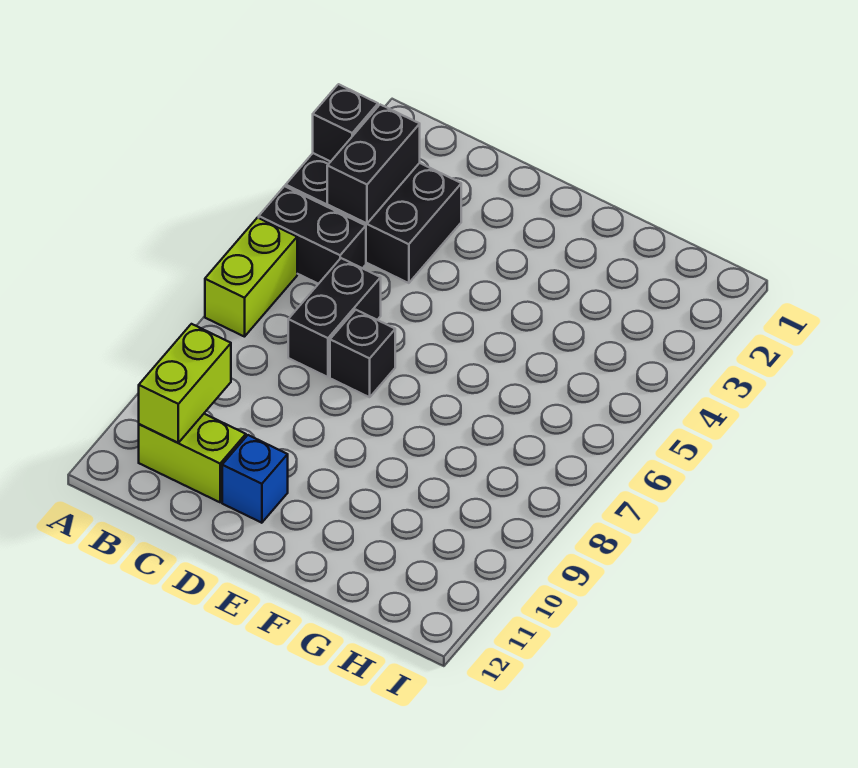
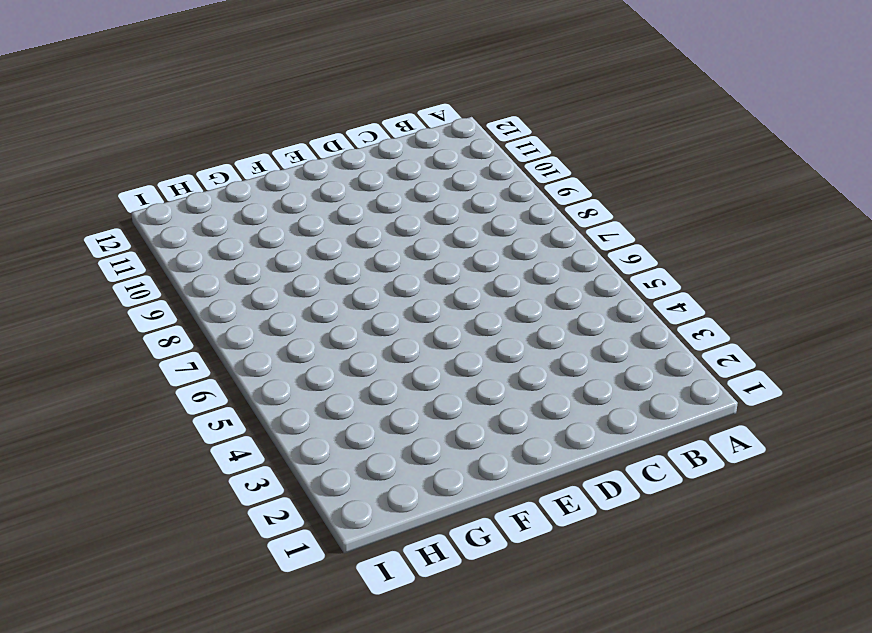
none -> black brick A3:C4 level 1
none -> black brick A5:B5 level 1

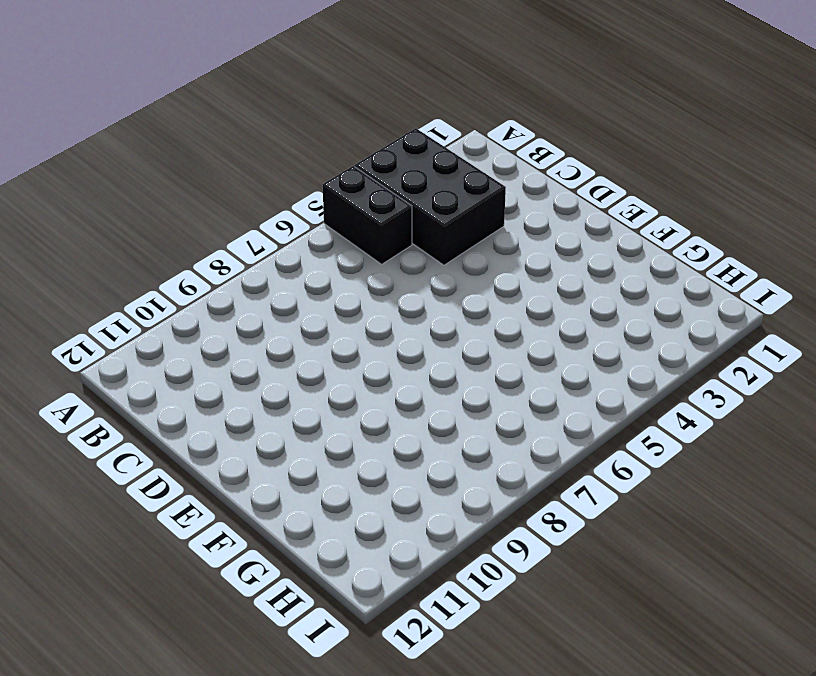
none -> lime brick A6:A7 level 1
none -> lime brick B11:C11 level 1

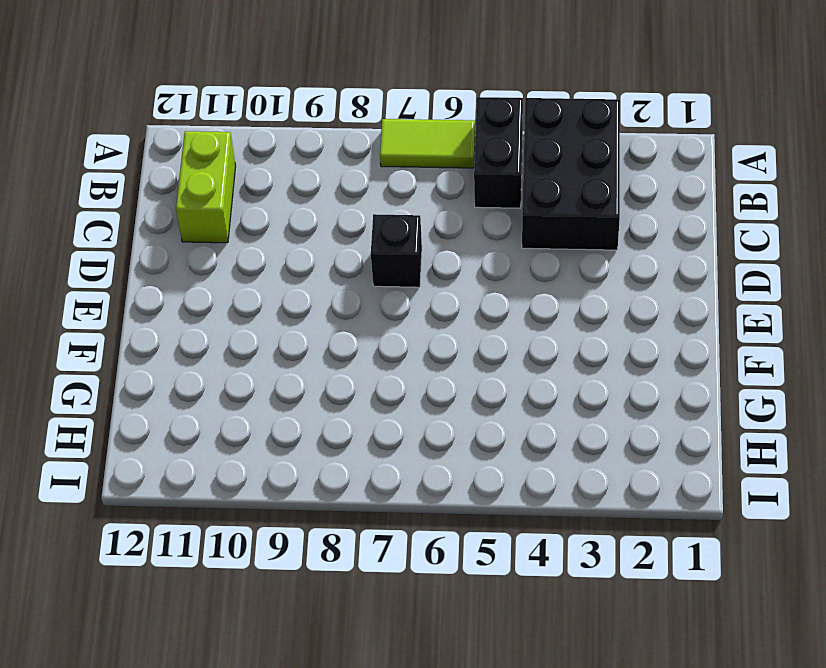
lime tile A6:A7 level 1 -> lime brick A6:A7 level 1
none -> black brick C6:C7 level 1
none -> blue brick D11 level 1

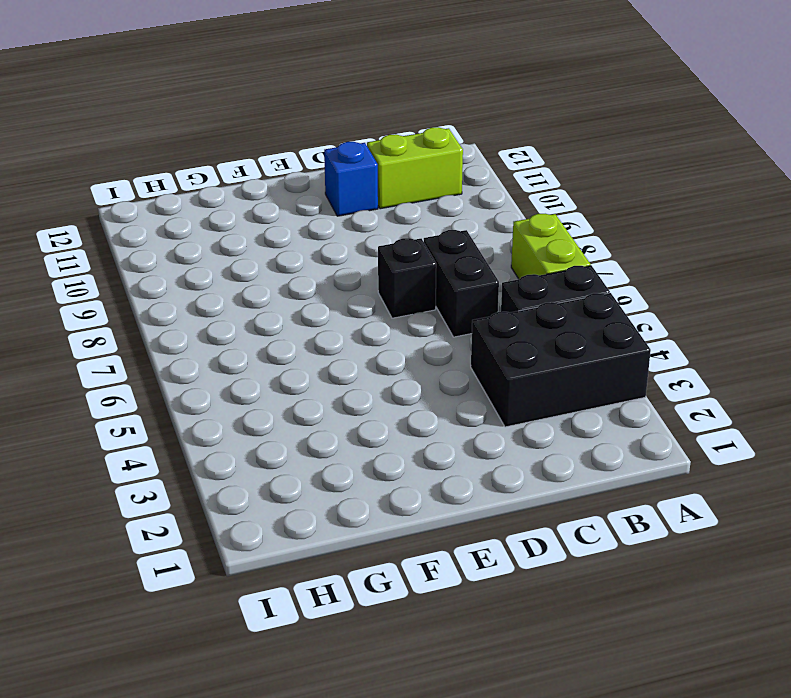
none -> black brick A3 level 2
none -> black brick B3:B4 level 2

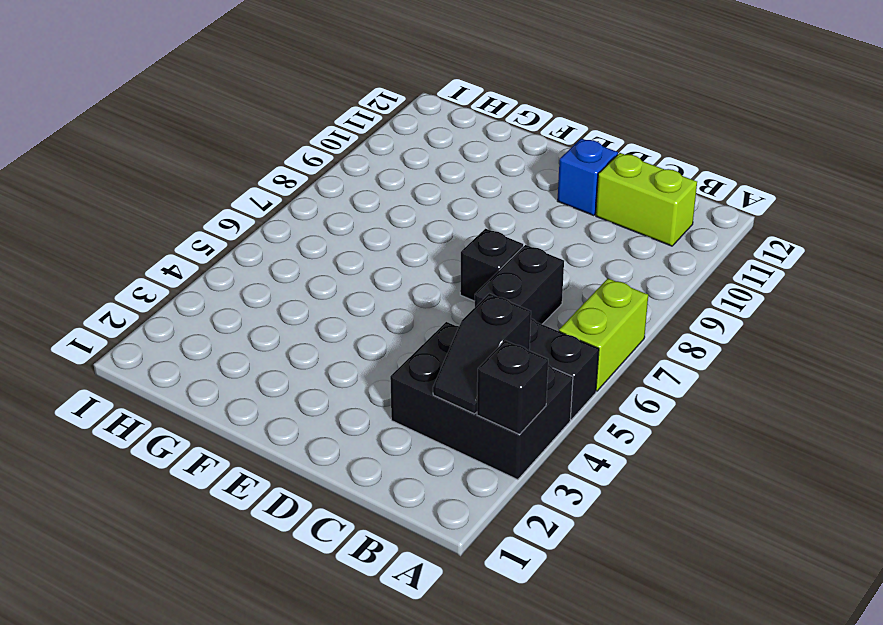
black slope B3:B4 level 2 top 4 -> black brick B3:B4 level 2
none -> lime brick B10:B11 level 2

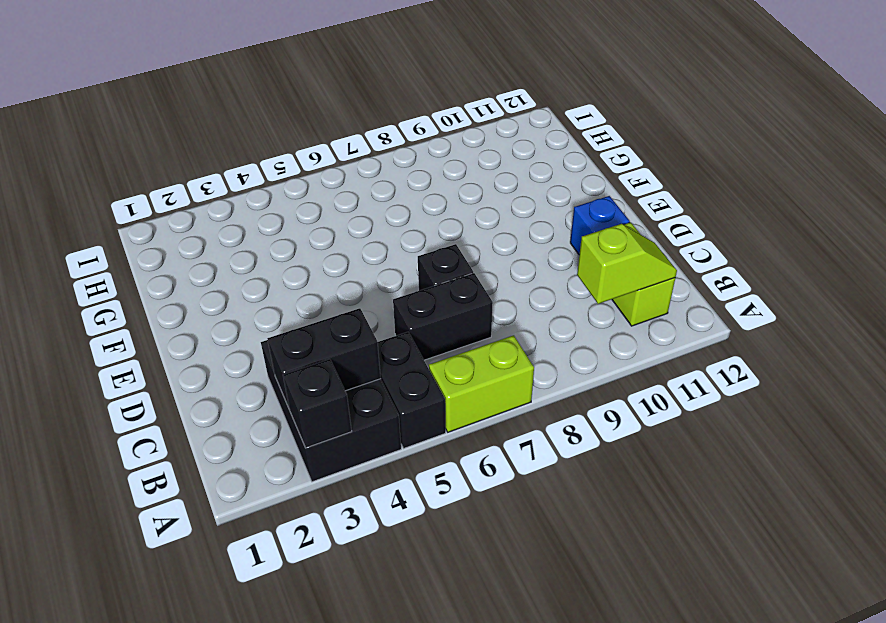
lime slope B10:B11 level 2 top 10 -> lime brick B10:B11 level 2

